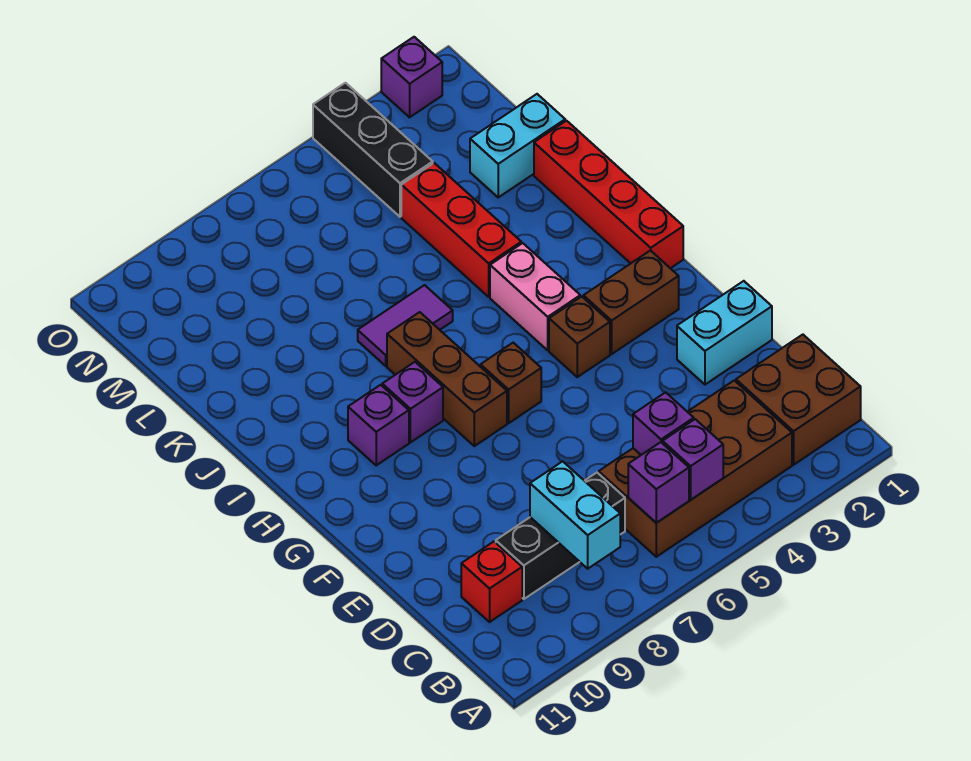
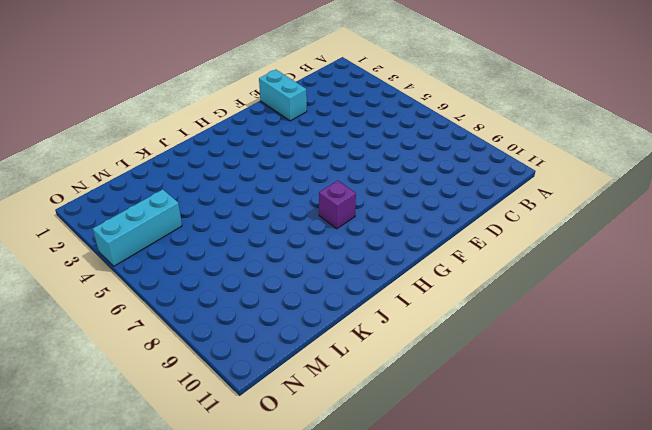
cyan brick M4:O4 level 1 -> black brick M4:O4 level 1
none -> brown brick B1:C2 level 1
none -> brown brick B3:C6 level 1
none -> black brick C7:C9 level 1

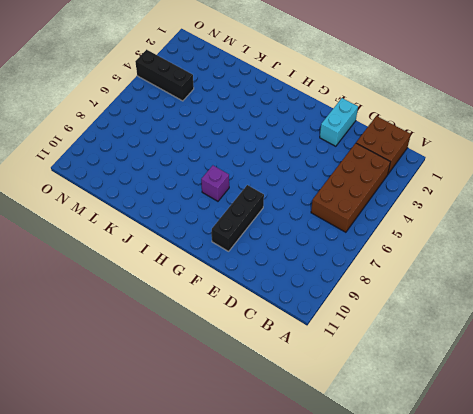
black brick F8:F10 level 1 -> black brick C7:C9 level 1
none -> red brick C10 level 1
none -> brown brick G2:G3 level 1
none -> brown brick G4 level 1

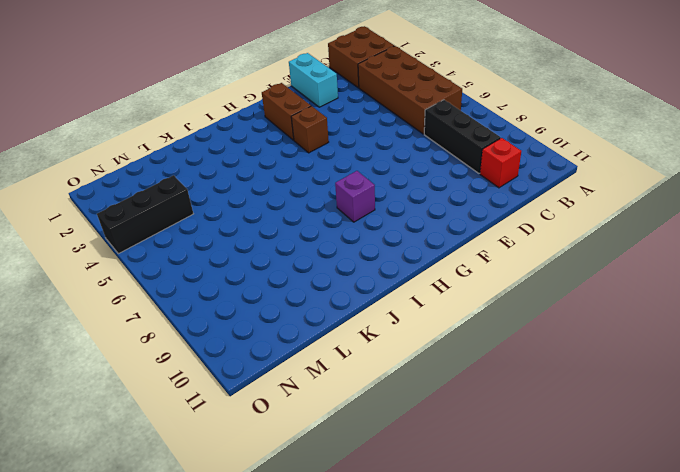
none -> brown brick G6 level 1
none -> brown brick G7:I7 level 1
none -> red brick H1:K1 level 1

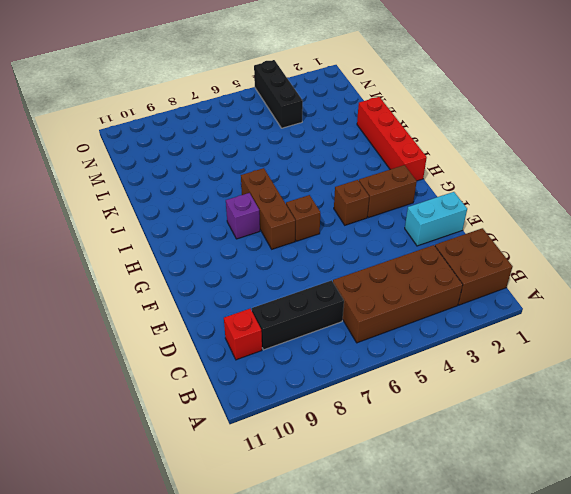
none -> pink brick H4:I4 level 1
none -> purple brick H9 level 1
none -> red brick J4:L4 level 1

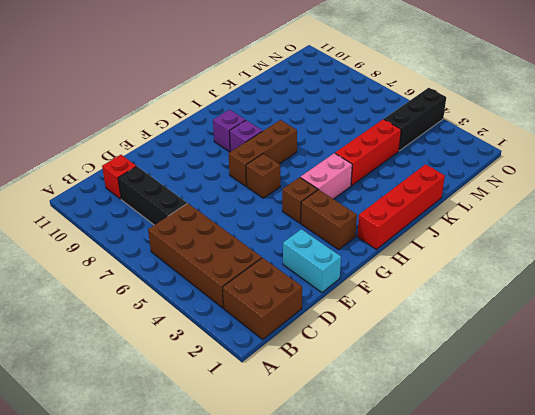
none -> purple tile J6:J7 level 1
none -> cyan brick L1:L2 level 1
none -> purple brick O2 level 1

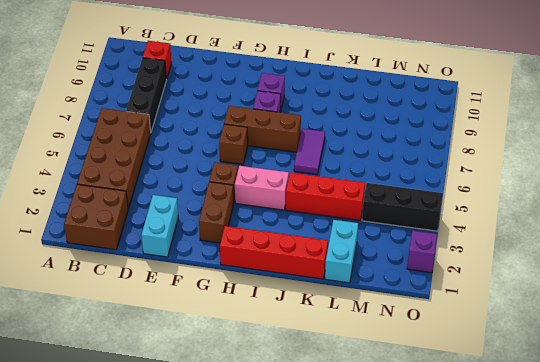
none -> purple brick B5 level 2
none -> purple brick B6 level 2
none -> cyan brick B8:C8 level 2

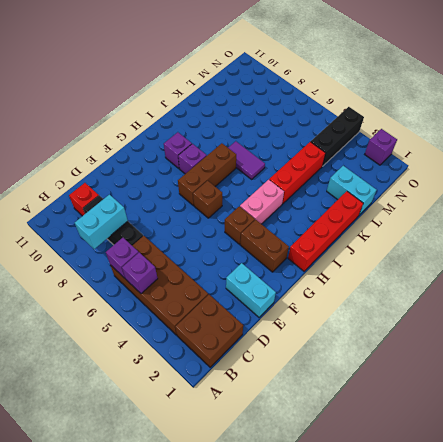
none -> purple brick C5 level 2

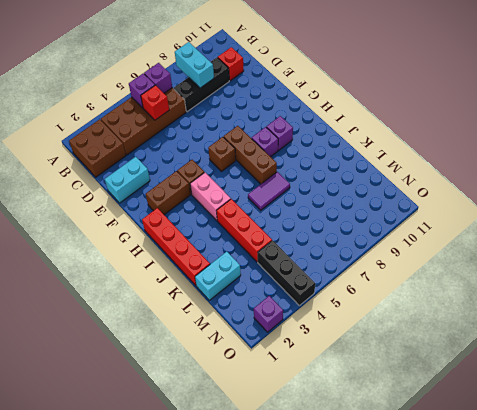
red brick C5 level 2 -> purple brick C5 level 2

